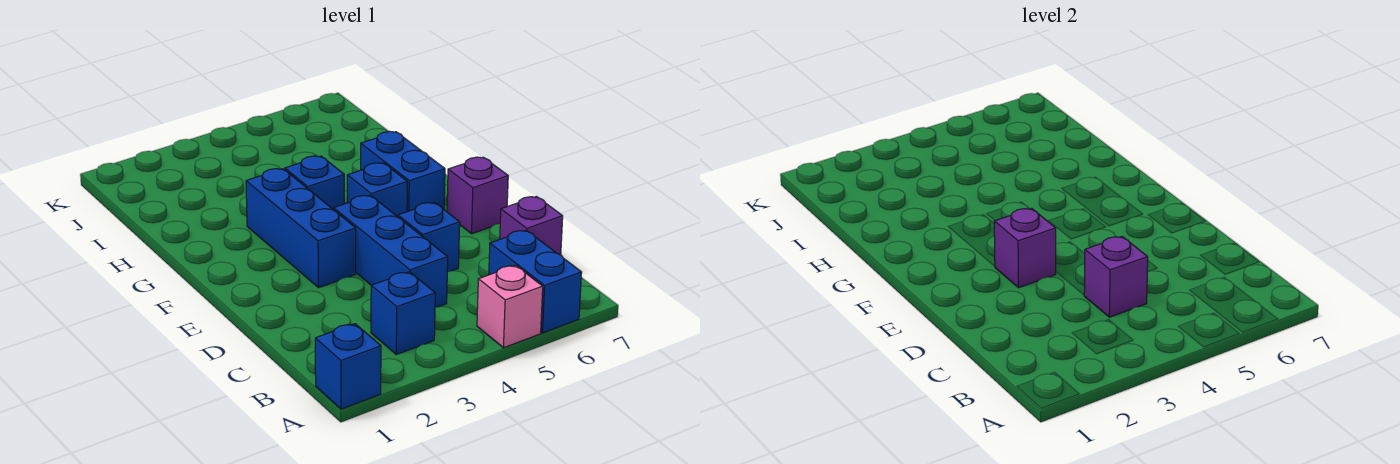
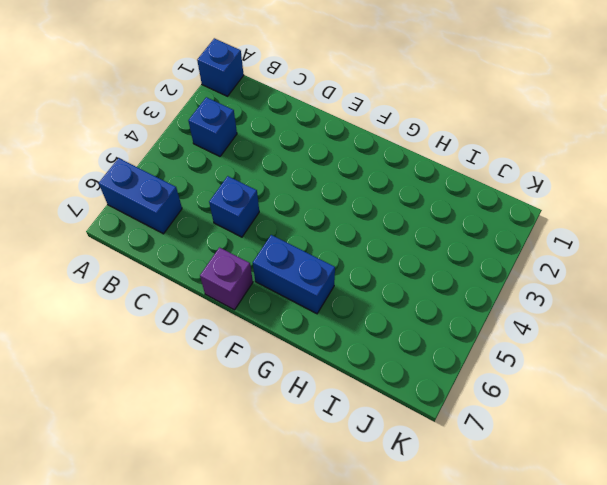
none -> pink brick A5 level 1
none -> blue brick C4:E4 level 1
none -> purple brick C7 level 1

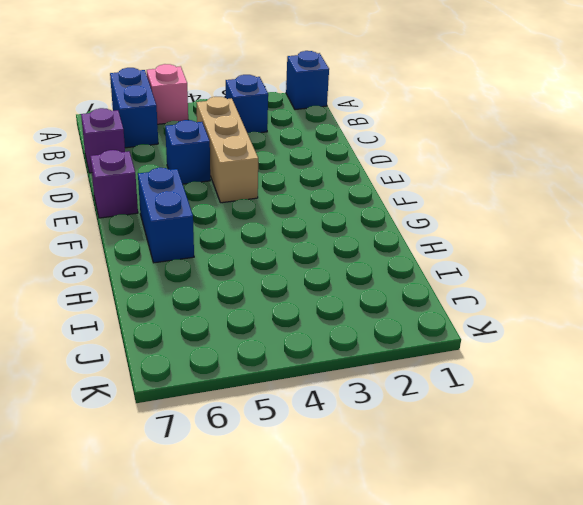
tan brick C4:E4 level 1 -> blue brick C4:E4 level 1
none -> blue brick E3:G3 level 1
none -> blue brick F5 level 1
none -> blue brick G4 level 1

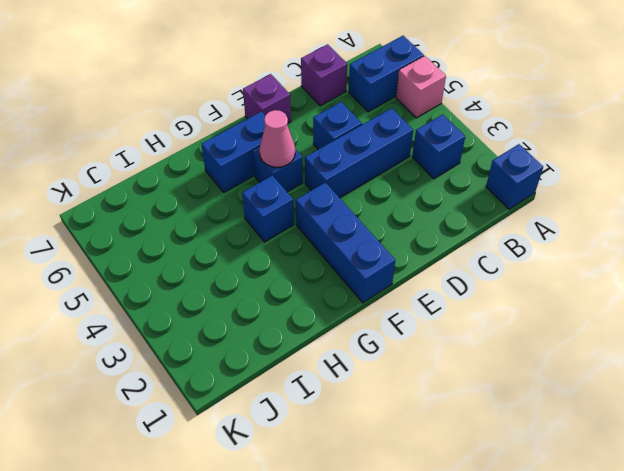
blue brick F1:F3 level 1 -> blue brick E3:G3 level 1
pink cone F5 level 2 -> none
none -> purple brick C4 level 2
none -> purple brick E3 level 2

